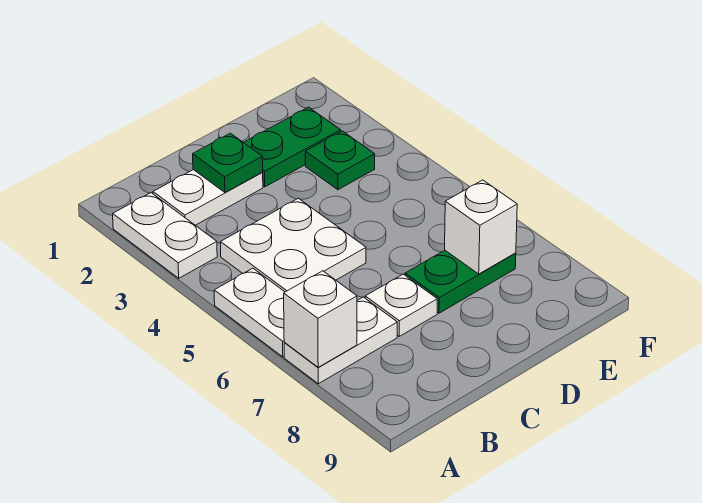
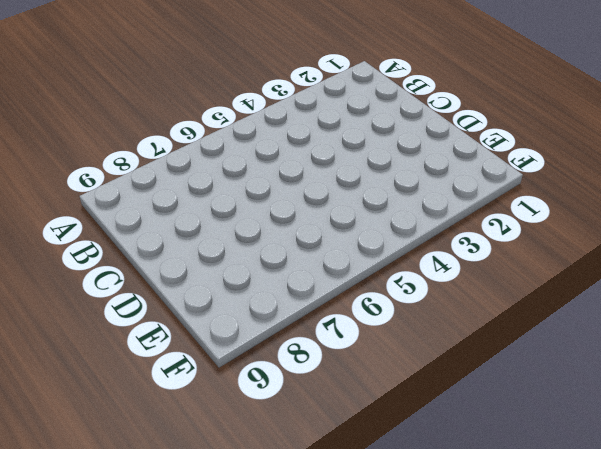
none -> white plate A2:A3 level 1
none -> white plate A5:A6 level 1
none -> white plate A7:B7 level 1

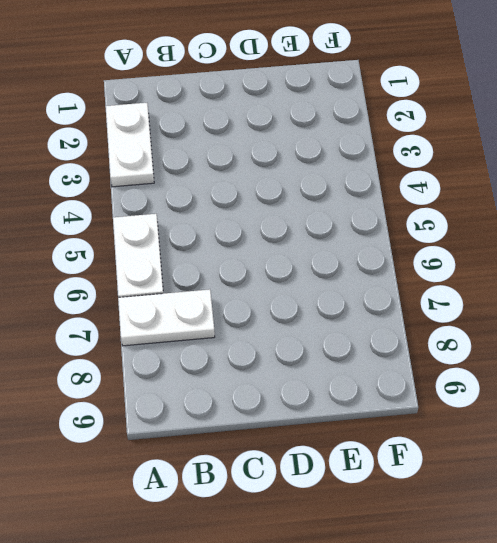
none -> white plate B2:C2 level 1
none -> white plate B4:C5 level 1
none -> white plate C7 level 1

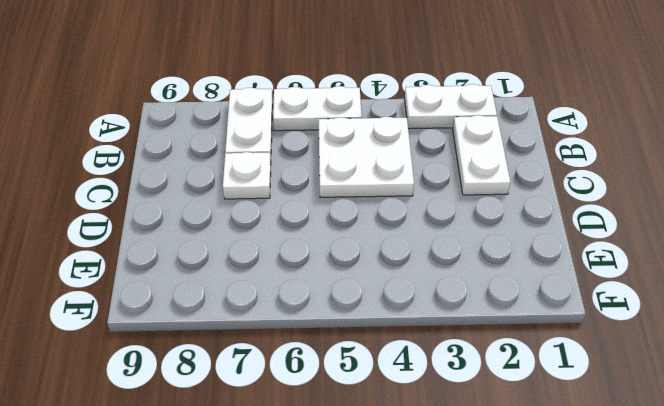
none -> green plate D2:E2 level 1
none -> green plate D7:E7 level 1
none -> green plate E3 level 1

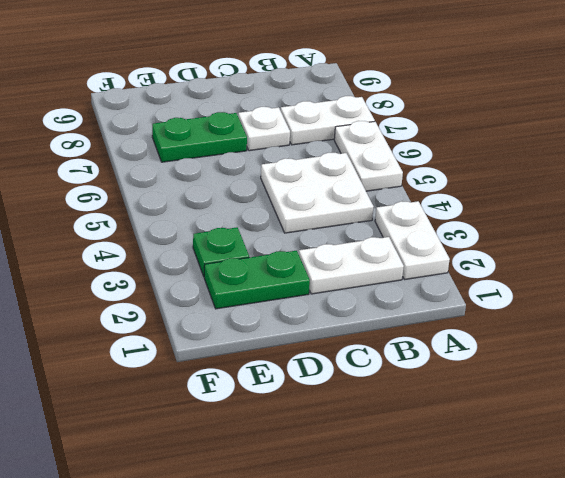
none -> white brick A7 level 2
none -> green plate C2 level 2
none -> white brick E7 level 2

